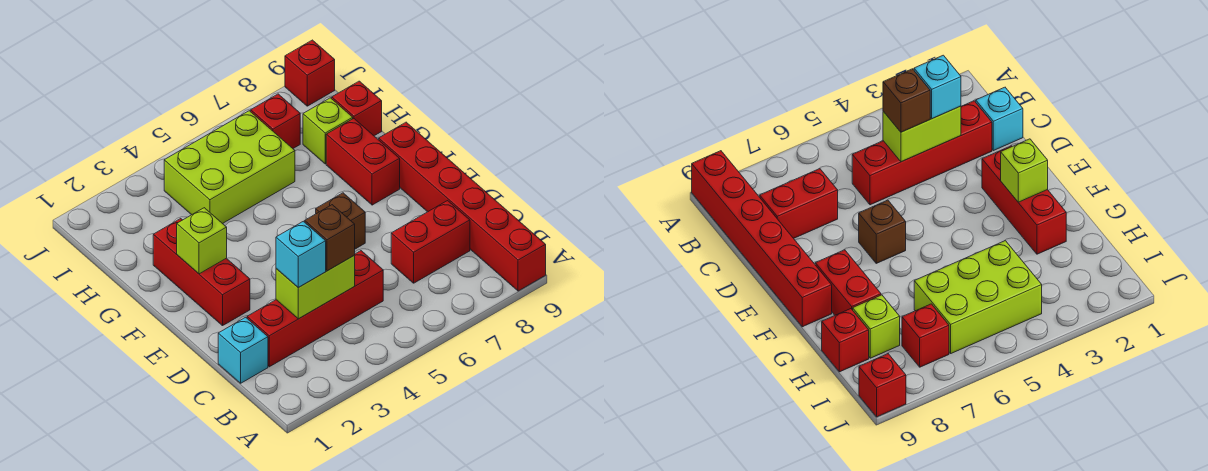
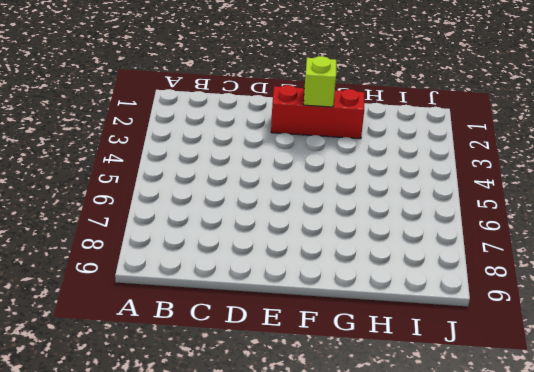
none -> red brick A9:F9 level 1
none -> cyan brick C1 level 1
none -> red brick C2:C5 level 1

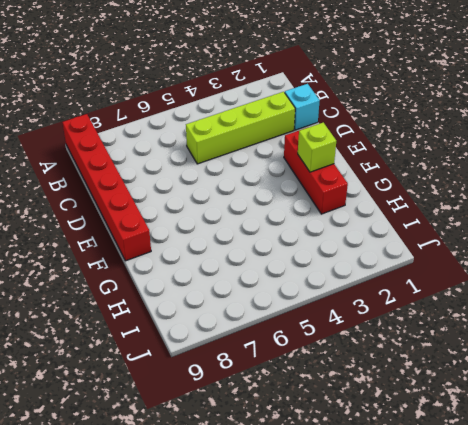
lime brick C2:C5 level 1 -> red brick C2:C5 level 1
none -> red brick C7:C8 level 1
none -> brown brick E6 level 1
none -> red brick F8:G8 level 1

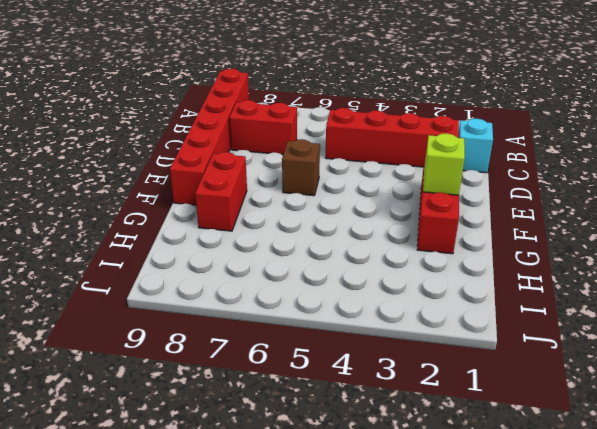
none -> lime brick H4:I6 level 1
none -> lime brick H8 level 1
none -> red brick H9 level 1

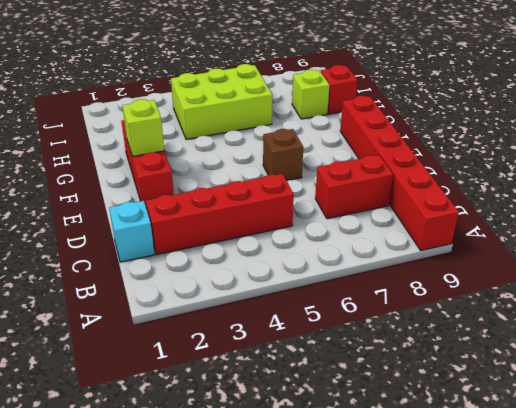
none -> red brick F8:G8 level 1
none -> red brick I7 level 1
none -> red brick J9 level 1

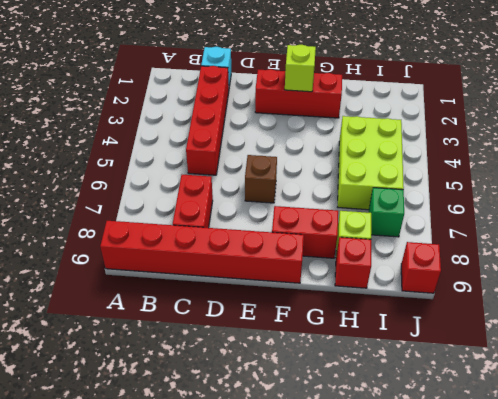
green brick I7 level 1 -> red brick I7 level 1
none -> lime brick C3:C4 level 2
none -> cyan brick C3 level 3
none -> brown brick C4 level 3

